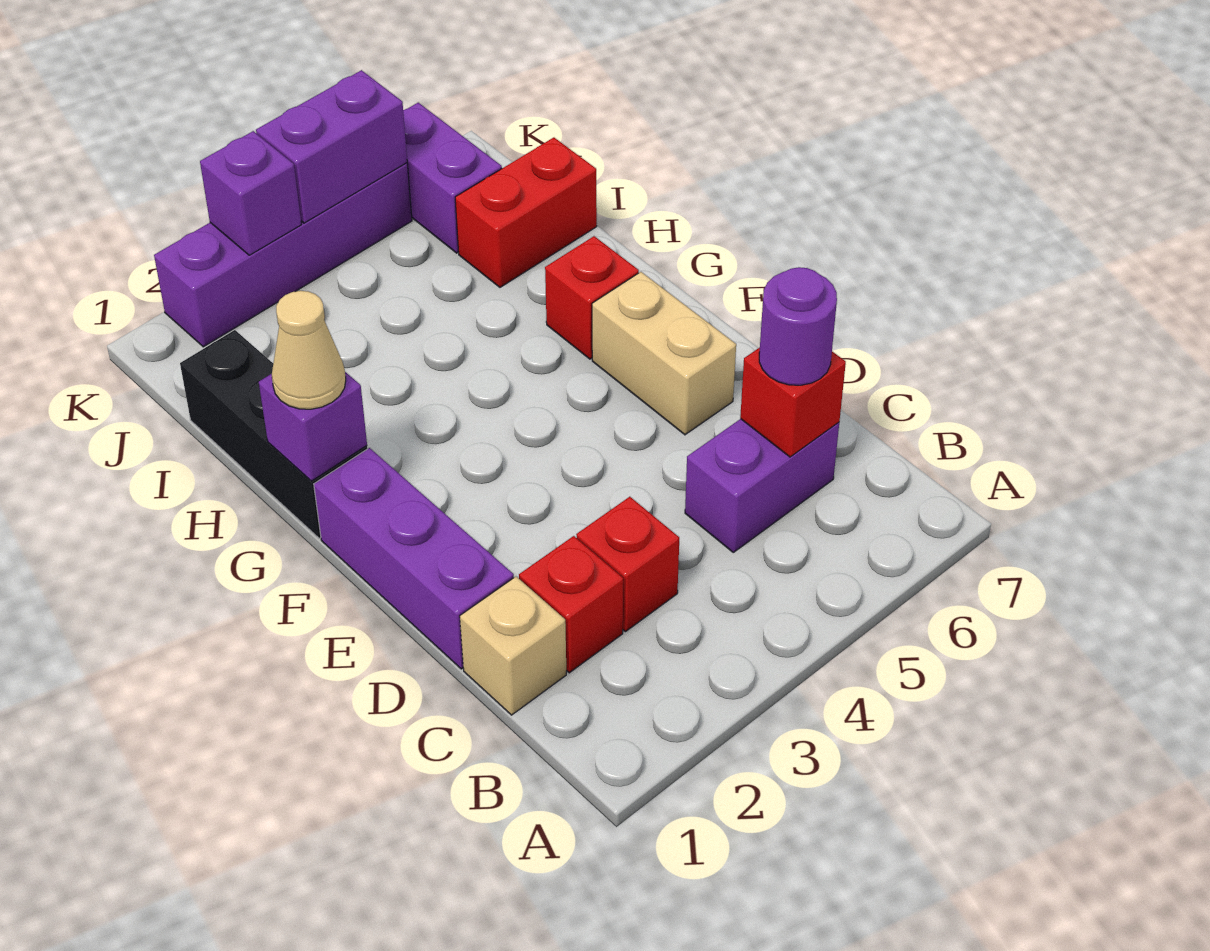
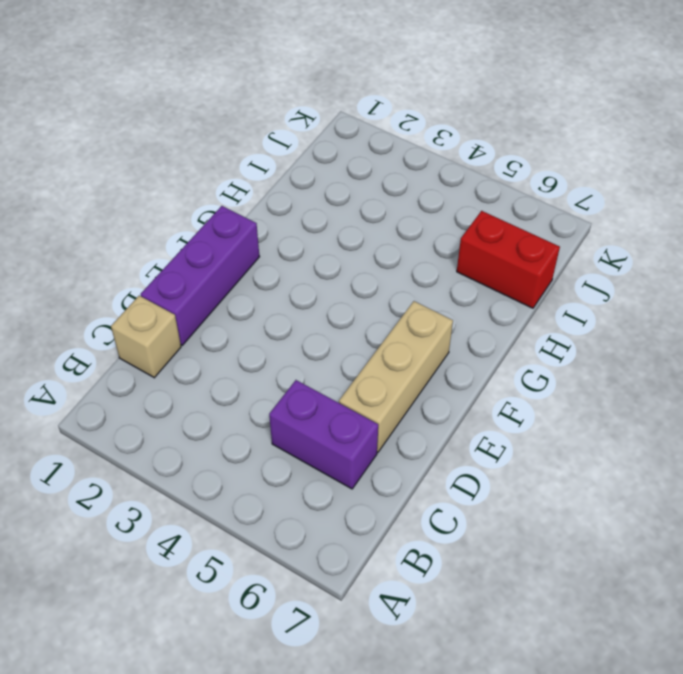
tan brick D6:F6 level 1 -> tan brick E6:F6 level 1
none -> red brick C2 level 1
none -> red brick C3 level 1
none -> black brick G1:I1 level 1

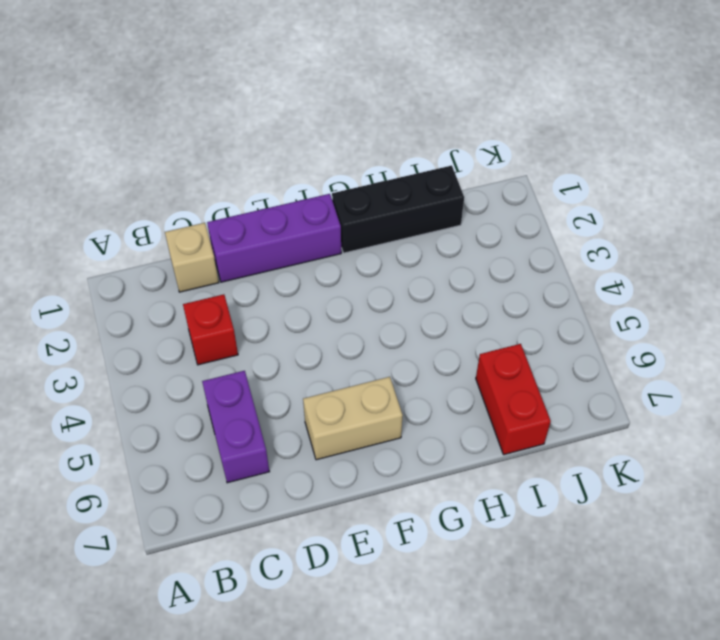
none -> red brick C2 level 1
none -> red brick G6 level 1
none -> purple brick J6:K6 level 1

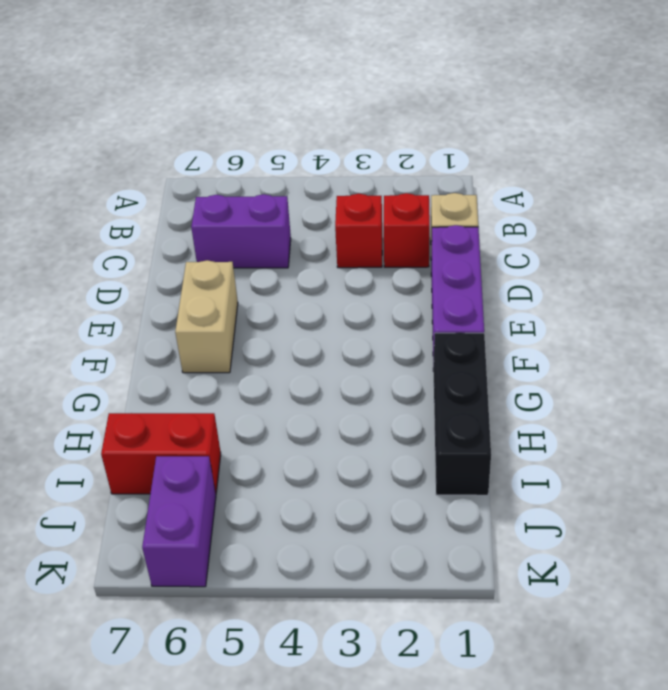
none -> red brick G6 level 1
none -> purple brick K2:K5 level 1
none -> red brick C6 level 2

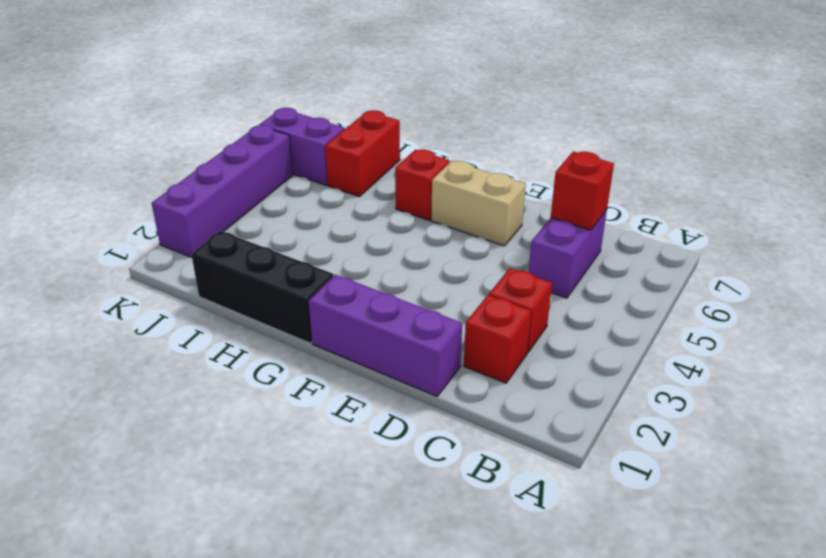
none -> tan brick C1 level 1
none -> purple brick G1 level 2
none -> purple brick K3 level 2

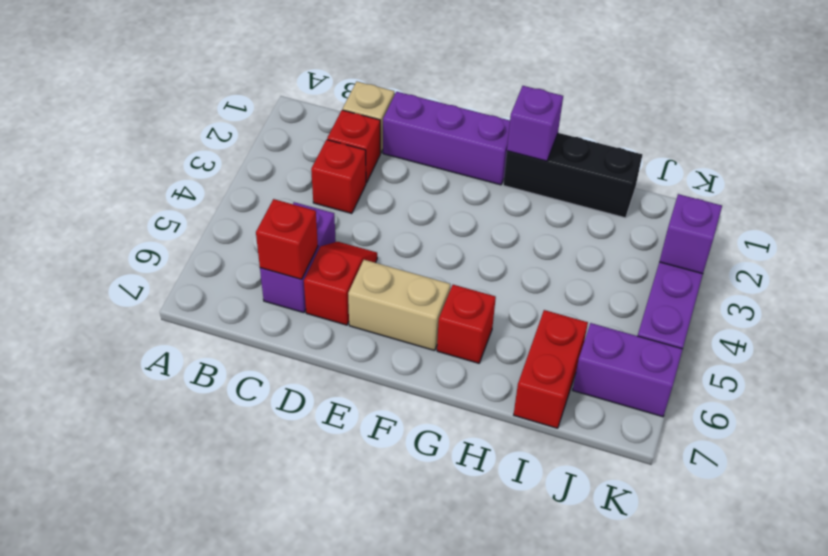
red slope D5:D6 level 1 top 6 -> none
none -> purple brick K4:K5 level 2
none -> purple round brick C6 level 3
none -> tan cone G1 level 3

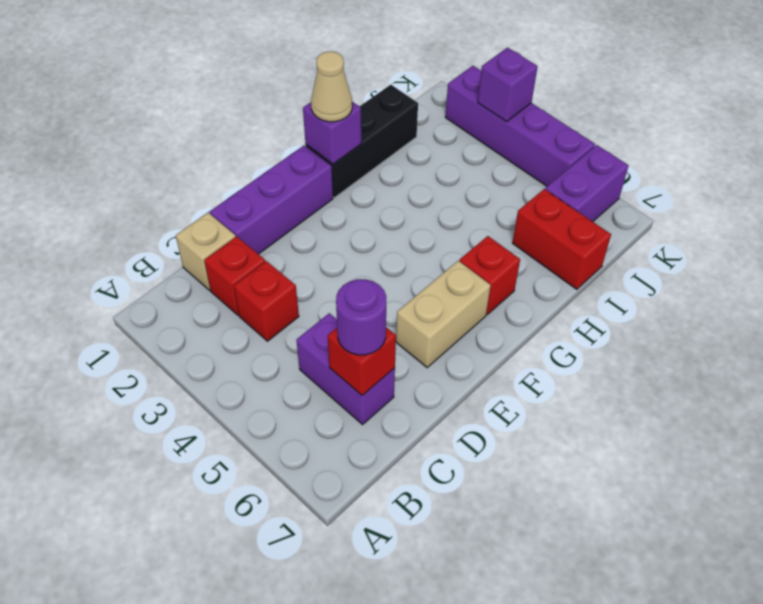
none -> purple brick K4:K5 level 2

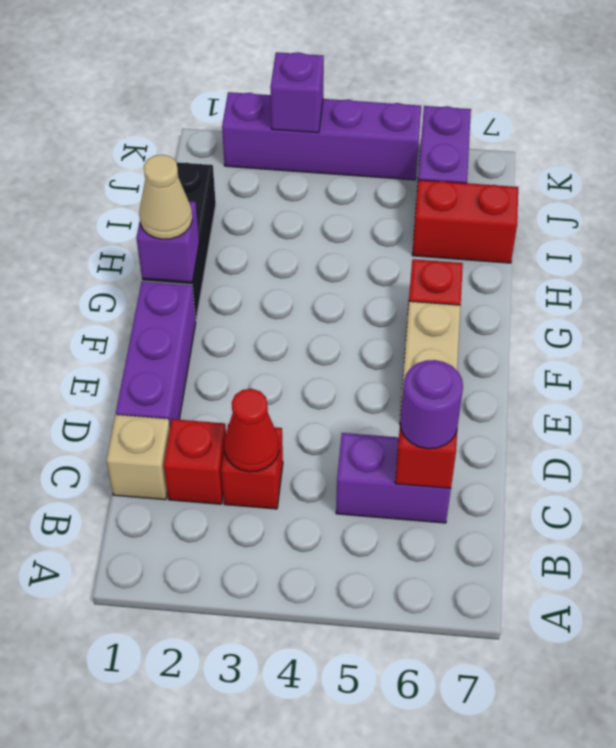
red cone C3 level 2 -> none
none -> purple brick K4:K5 level 2

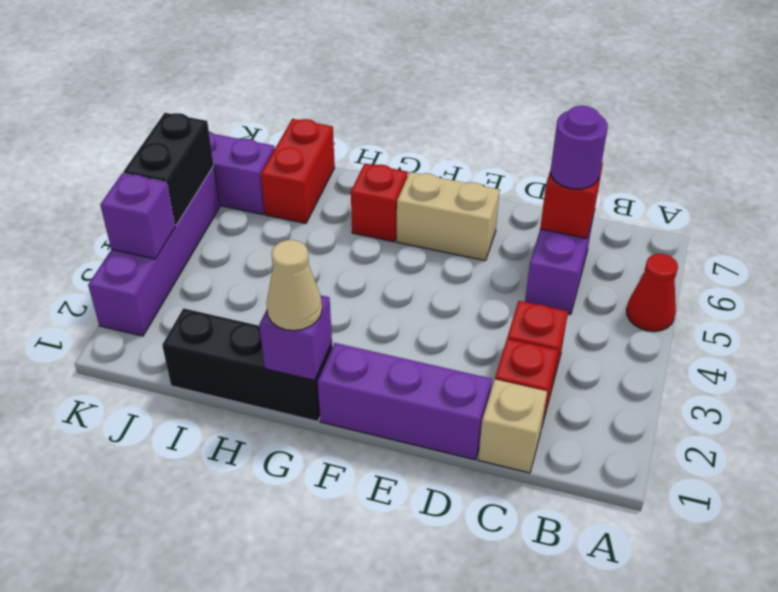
red cone A5 level 1 -> none
black brick K4:K5 level 2 -> purple brick K4:K5 level 2

